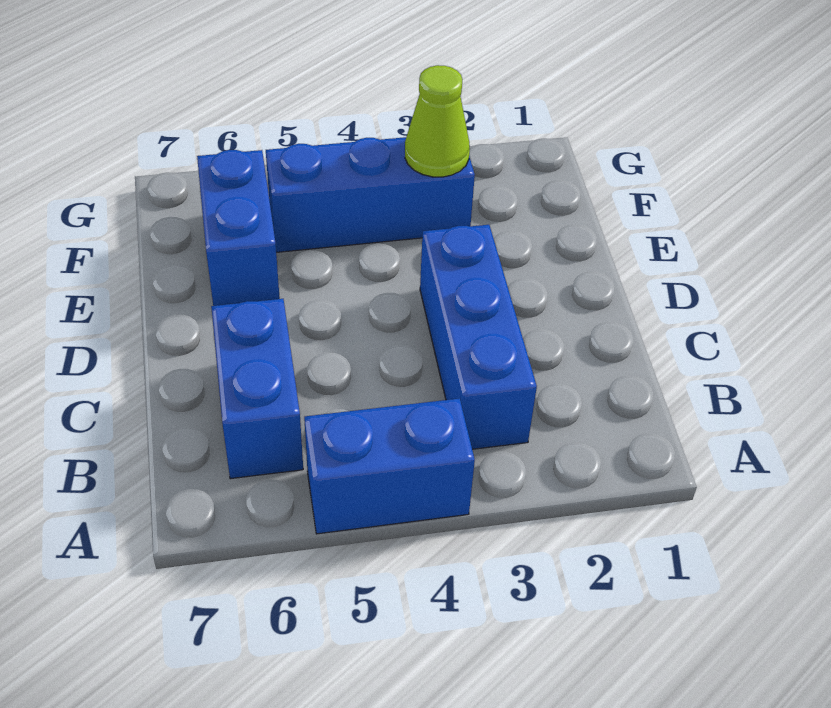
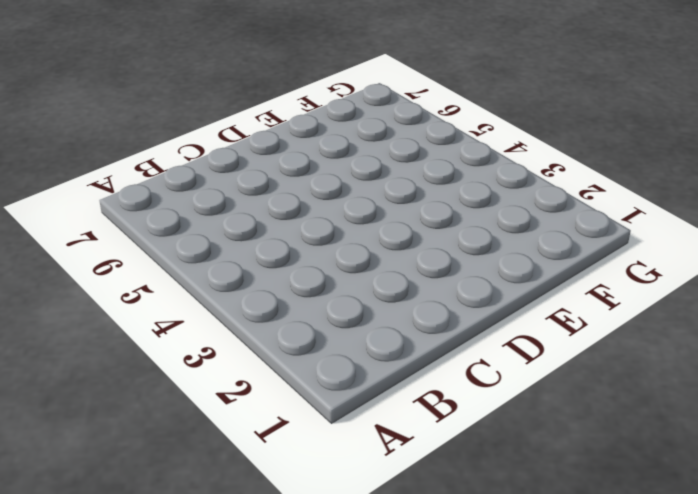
none -> blue brick A4:A5 level 1
none -> blue brick B3:D3 level 1

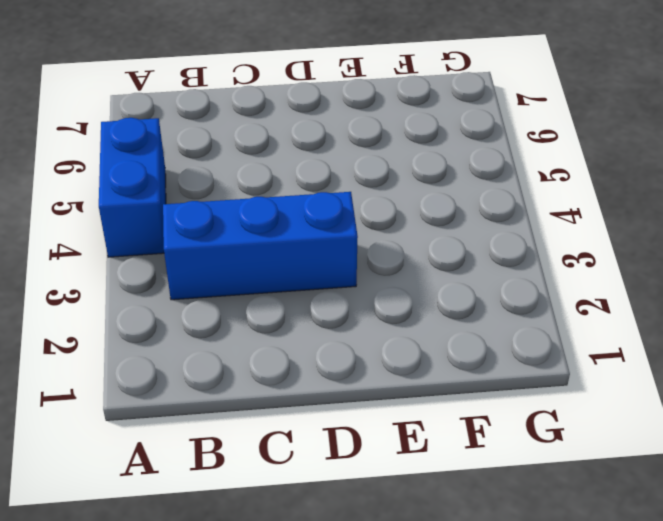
none -> blue brick B6:C6 level 1
none -> blue brick E6:F6 level 1

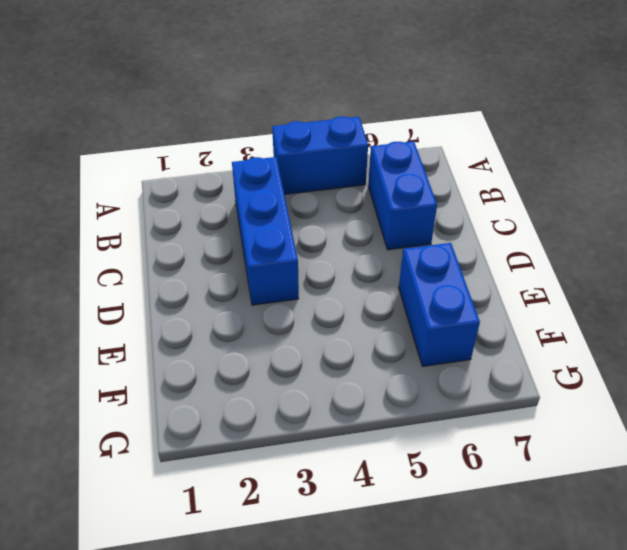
none -> blue brick F3:F5 level 1
none -> lime cone F3 level 2

